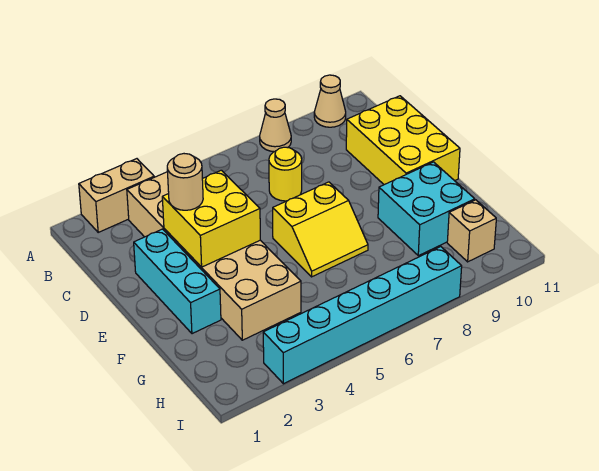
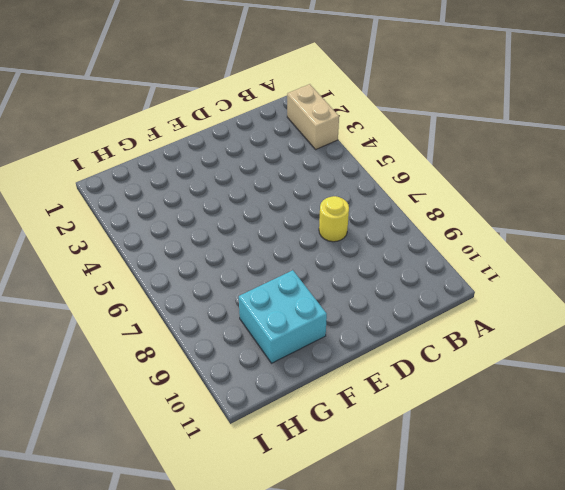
none -> tan cone A8 level 1
none -> tan cone A10 level 1
none -> tan brick B3:G4 level 1

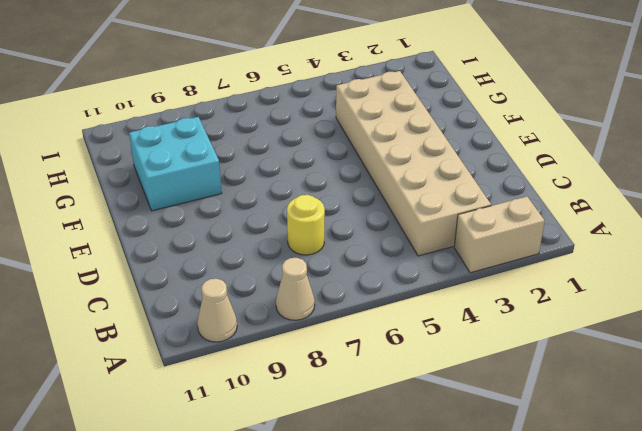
none -> yellow brick C10:E11 level 1
none -> cyan brick D2:F2 level 1
none -> yellow slope E6:F7 level 1 top E

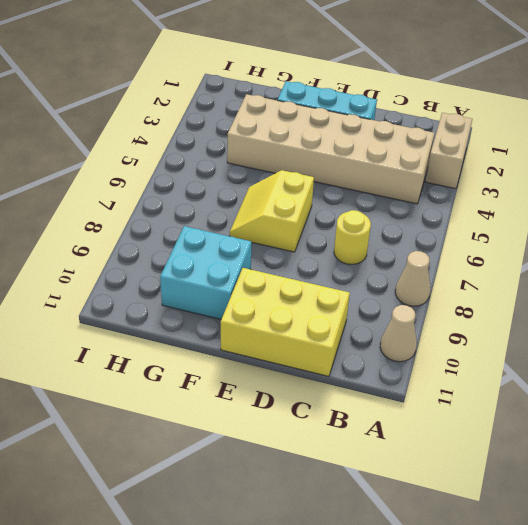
none -> tan brick H10 level 1
none -> cyan brick I3:I8 level 1
none -> yellow brick D3:E4 level 2

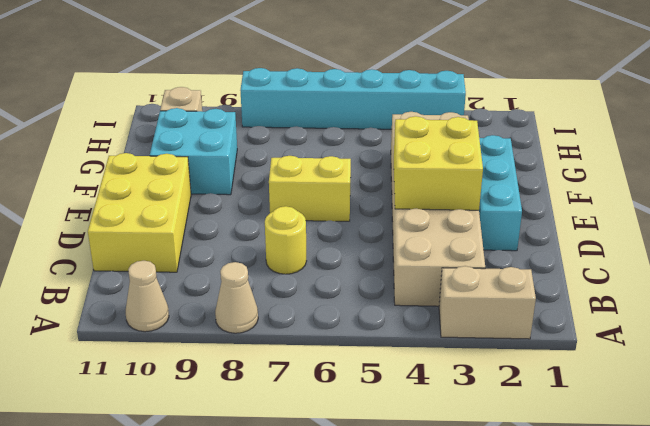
none -> tan round brick D3 level 3

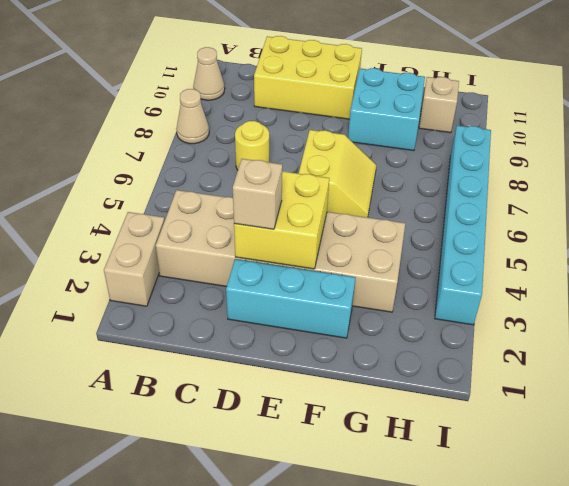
tan brick D3 level 3 -> tan round brick D3 level 3

